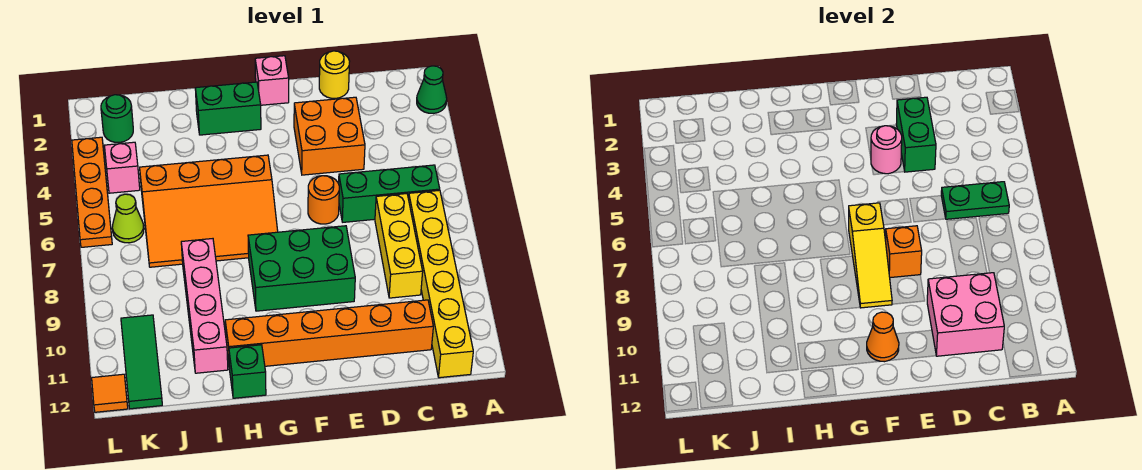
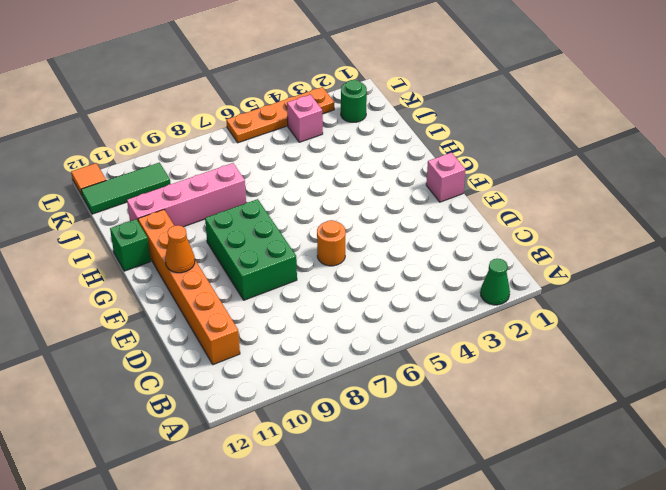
none -> green brick B6:D6 level 1
none -> yellow brick B7:B12 level 1
none -> yellow brick C7:C9 level 1

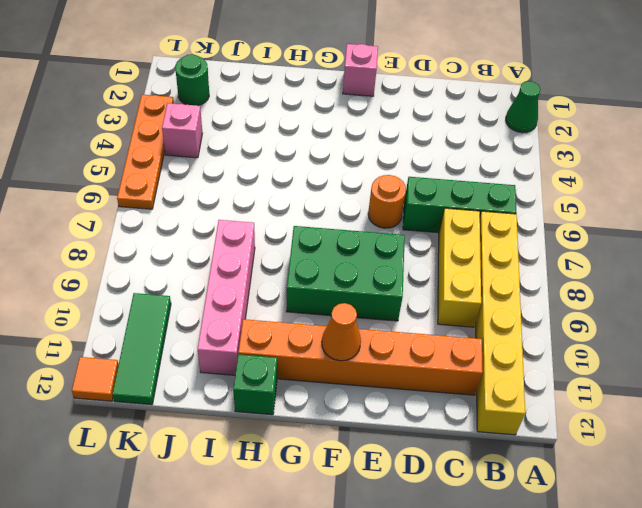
none -> yellow round brick D1 level 1
none -> orange brick D3:E4 level 1
none -> green brick G2:H2 level 1

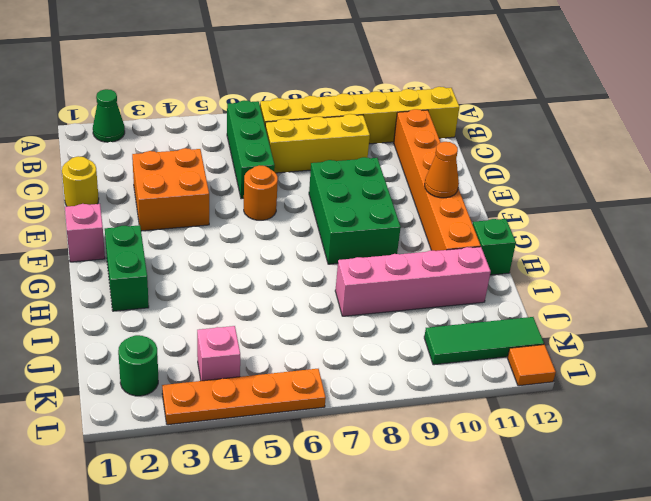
none -> orange slope G5:J7 level 1 top 5
none -> lime cone K6 level 1
none -> green plate B6:C6 level 2

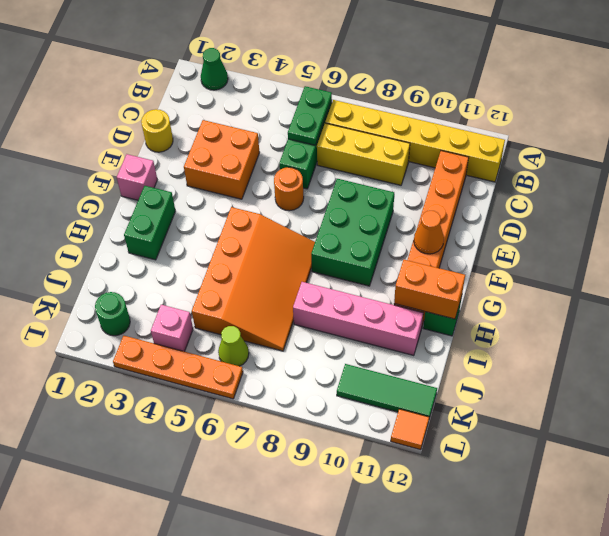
orange brick H11:H12 level 2 -> none
none -> pink brick C10:D11 level 2
none -> green brick D3:D4 level 2
none -> pink round brick E4 level 2

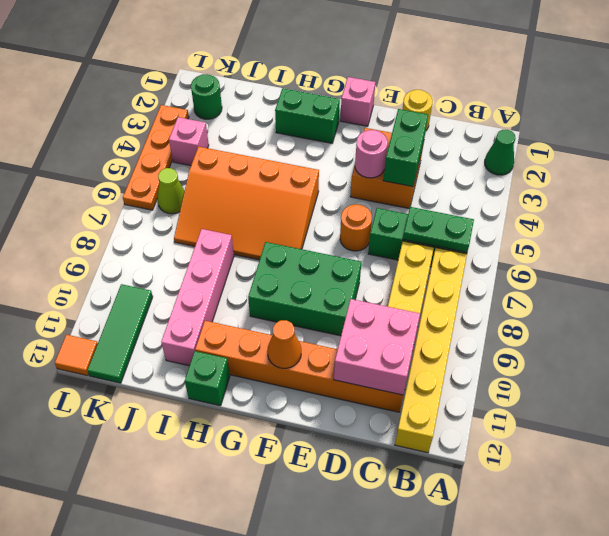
none -> orange brick E8 level 2
none -> yellow slope F7:F9 level 2 top 7

